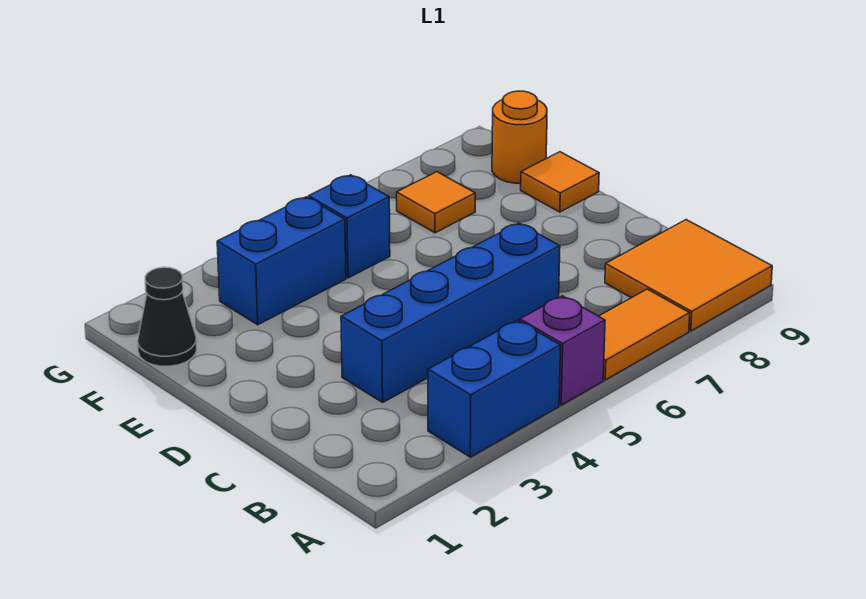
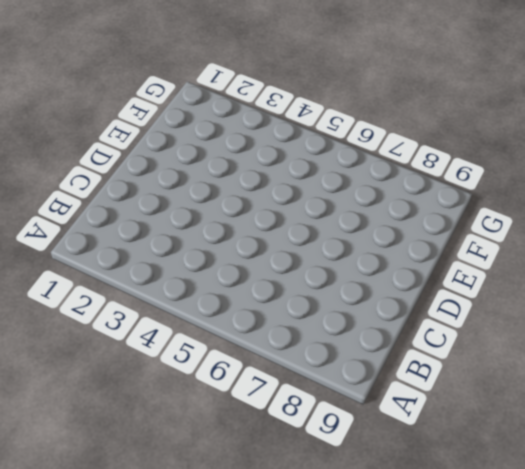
none -> blue brick A3:A4 level 1
none -> purple brick A5 level 1

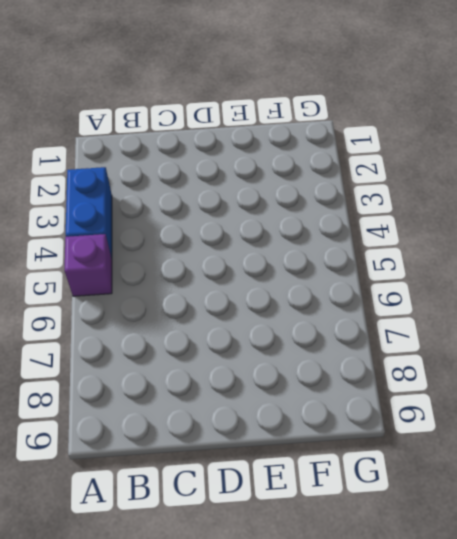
none -> orange tile A6:A7 level 1
none -> orange tile A8:B9 level 1

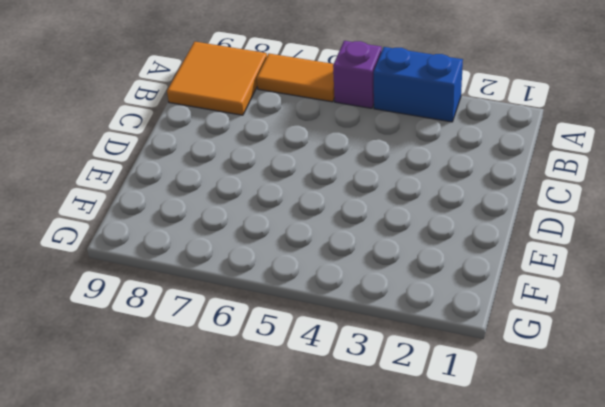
none -> blue brick C3:C6 level 1
none -> orange tile E9 level 1

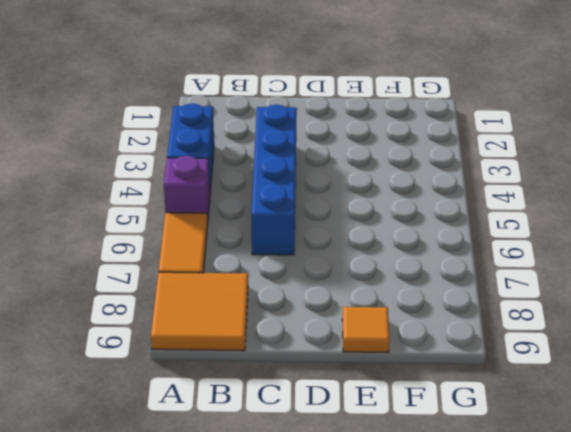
none -> black cone F1 level 1
none -> blue brick F3:F4 level 1

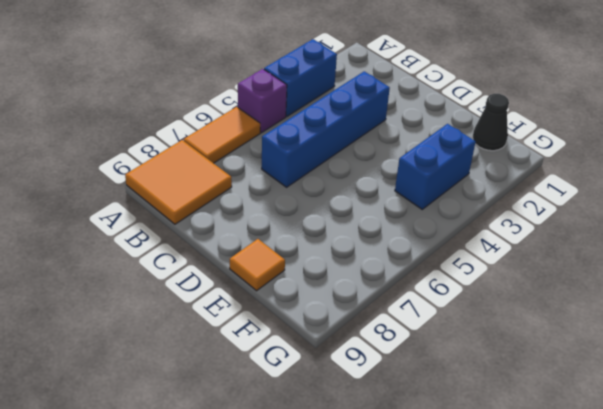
none -> blue brick F5 level 1
none -> orange tile F7 level 1

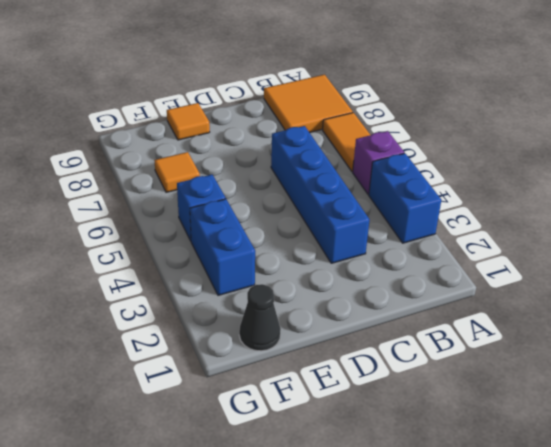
none -> orange round brick F9 level 1

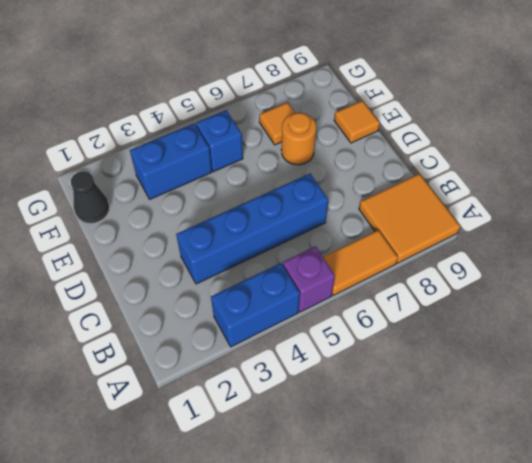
orange round brick E7 level 1 -> orange round brick F9 level 1

